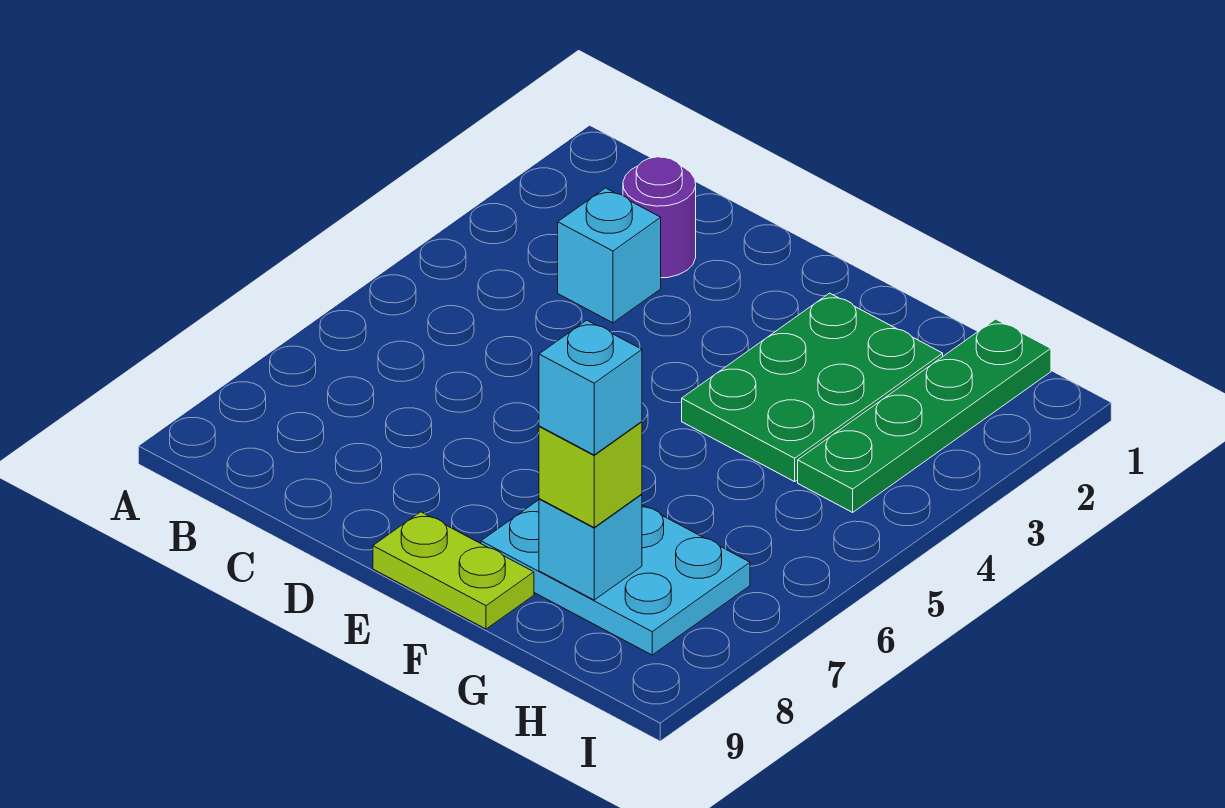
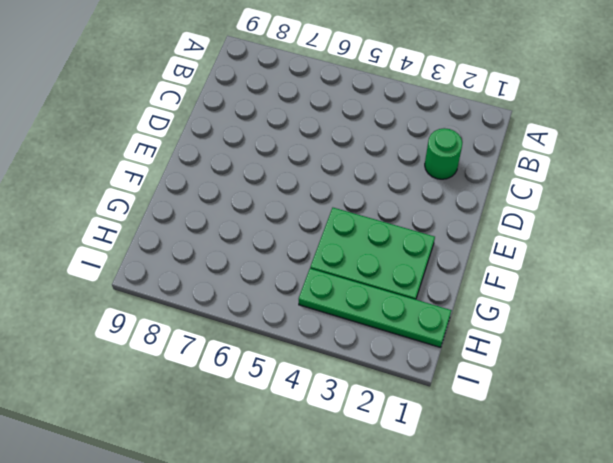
green round brick C2 level 1 -> purple round brick C2 level 1
none -> cyan brick C3 level 1
none -> lime plate E9:F9 level 1

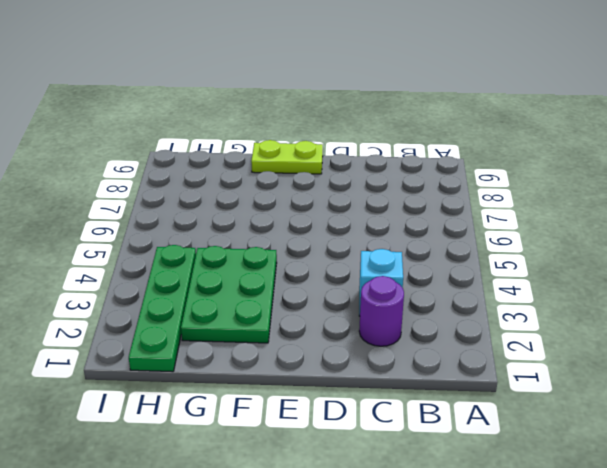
none -> cyan plate F7:H8 level 1
none -> cyan brick G8 level 2

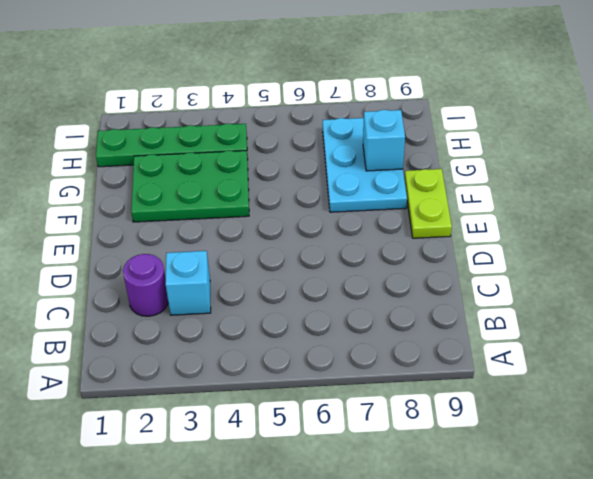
none -> lime brick G8 level 3
none -> cyan brick G8 level 4

